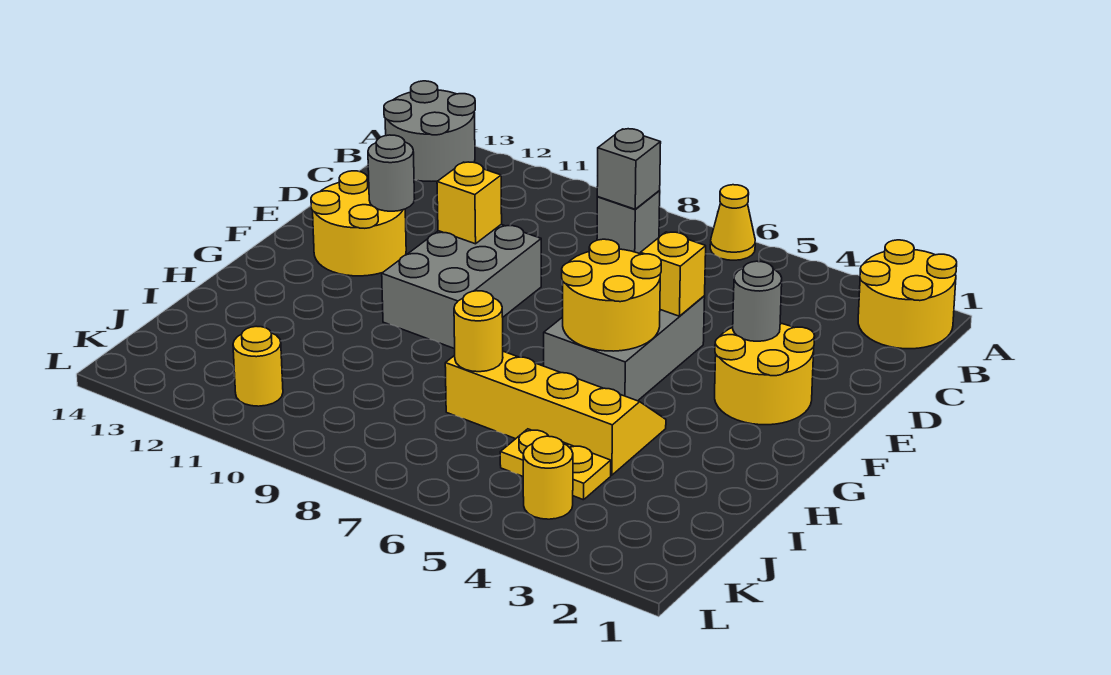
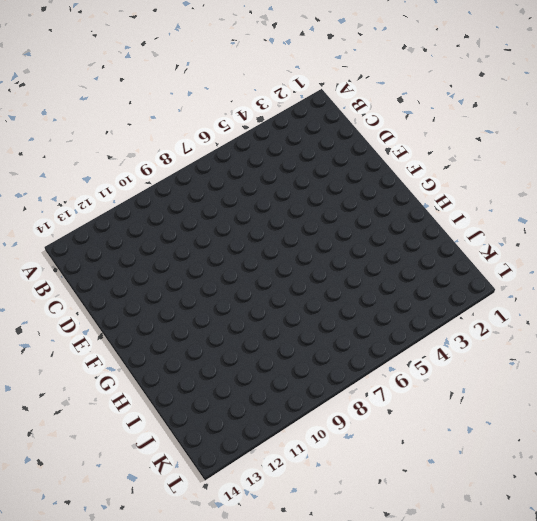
none -> yellow round brick A1:B2 level 1
none -> yellow cone A6 level 1
none -> grey round brick A13:B14 level 1

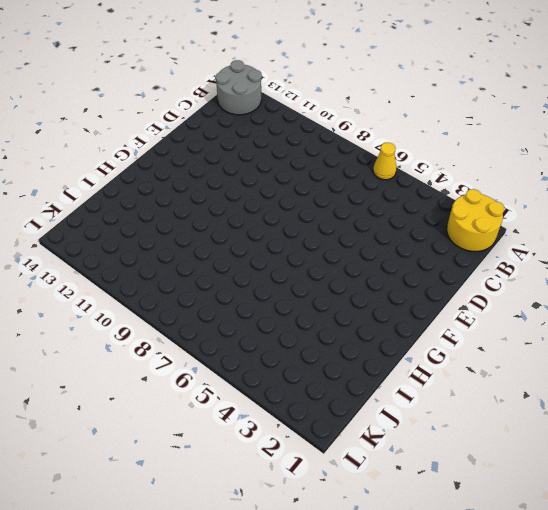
none -> grey brick B8 level 1
none -> yellow round brick E2:F3 level 1
none -> grey brick E5:G6 level 1

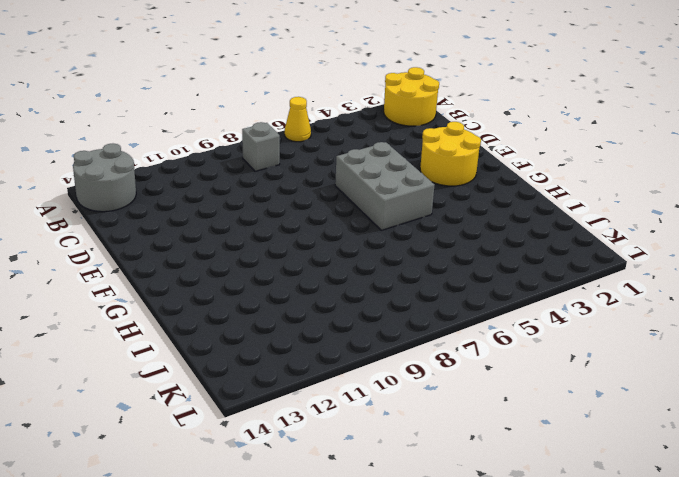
none -> grey brick E9:G10 level 1
none -> yellow round brick E12:F13 level 1
none -> yellow slope H4:I7 level 1 top I

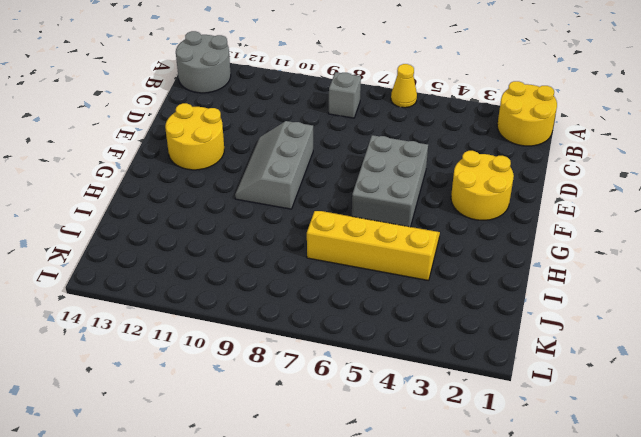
grey slope E9:G10 level 1 top 9 -> grey brick E9:G10 level 1
none -> yellow plate J4:J5 level 1
none -> yellow round brick K4 level 1
none -> yellow round brick K11 level 1

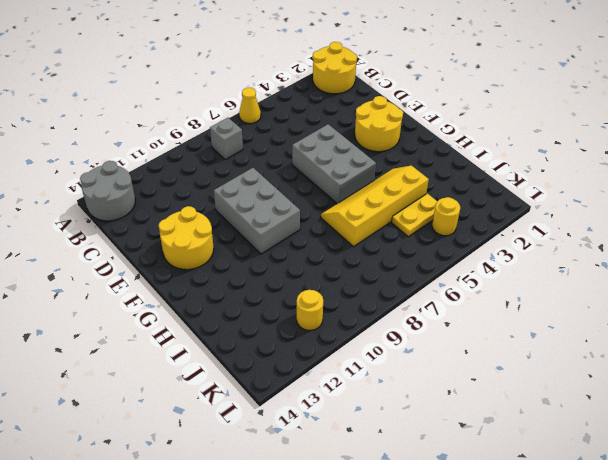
none -> grey brick B8 level 2
none -> grey round brick E3 level 2
none -> yellow brick E5 level 2

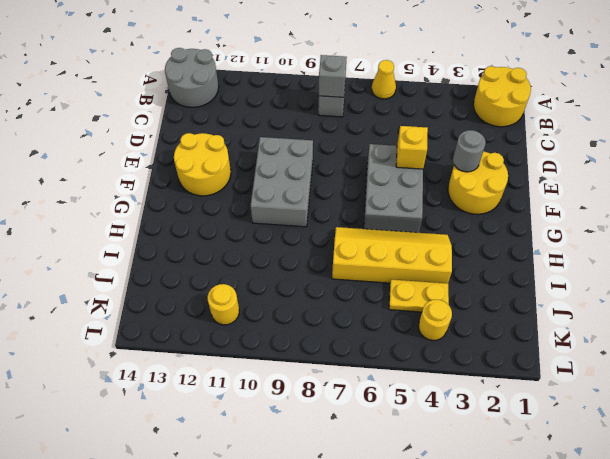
none -> yellow brick E10 level 2
none -> grey round brick E12 level 2
none -> yellow round brick F5:G6 level 2

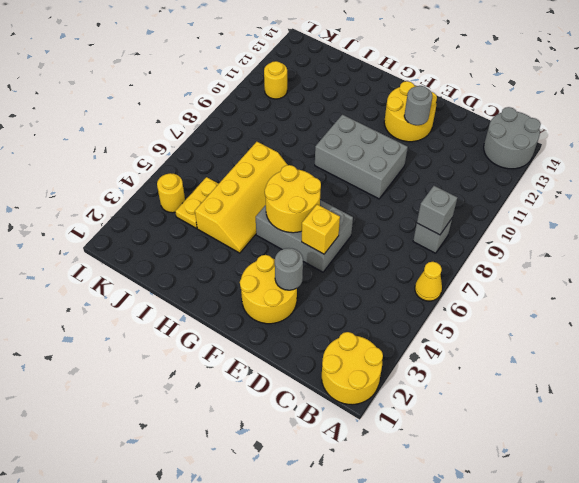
none -> yellow brick E10 level 2
none -> yellow round brick I7 level 2

